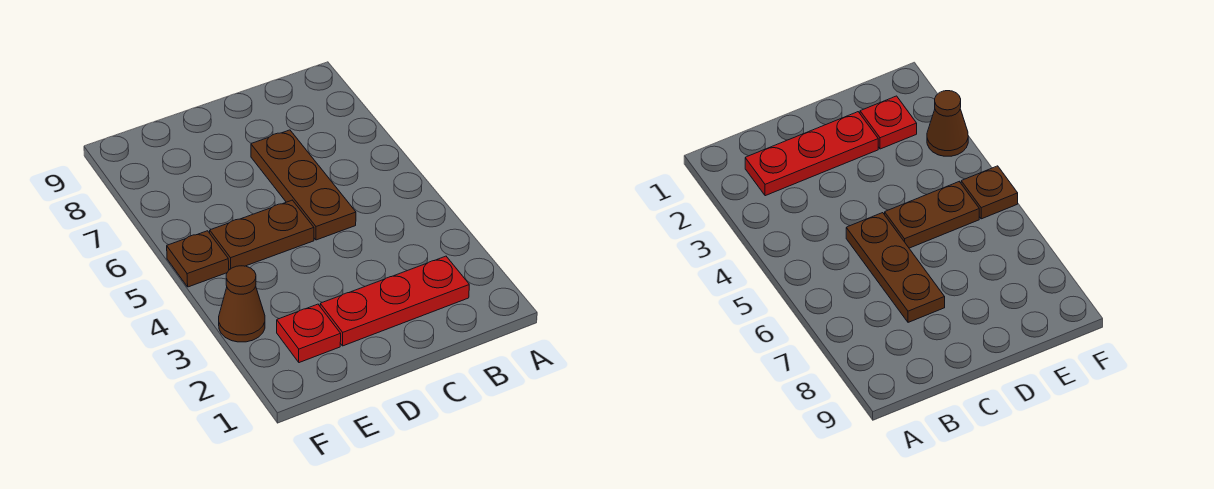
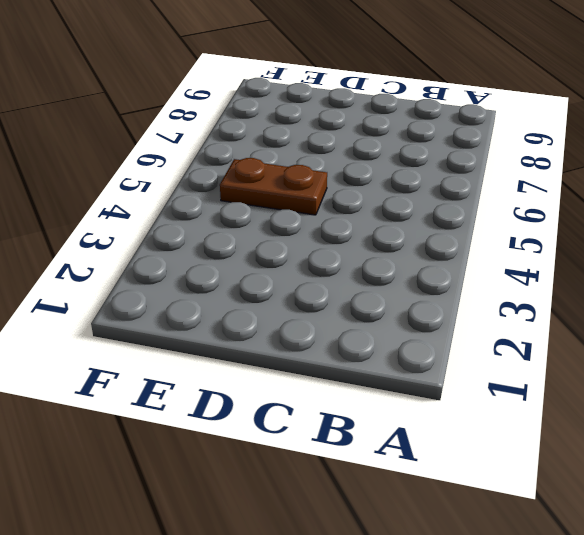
none -> red plate B2:D2 level 1
none -> brown plate C5:C7 level 1

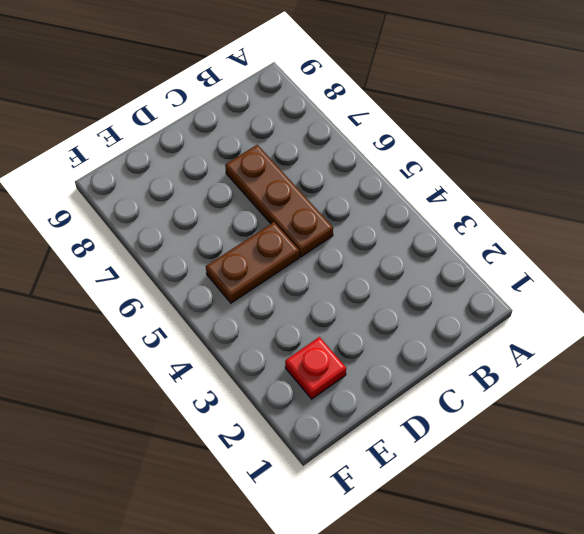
none -> red plate B2:D2 level 1
none -> brown cone F3 level 1

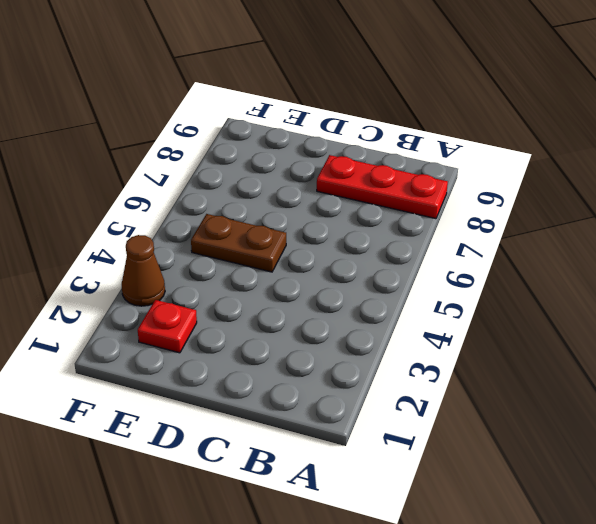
red plate A8:C8 level 1 -> red plate B2:D2 level 1
none -> brown plate C5:C7 level 1
none -> brown plate F5 level 1

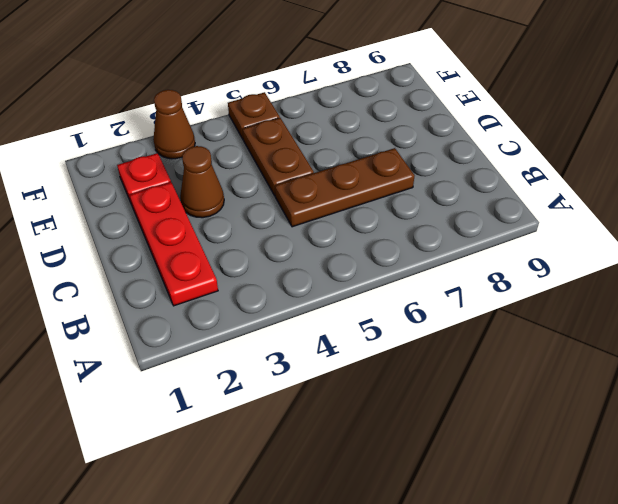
brown cone D3 level 1 -> none

